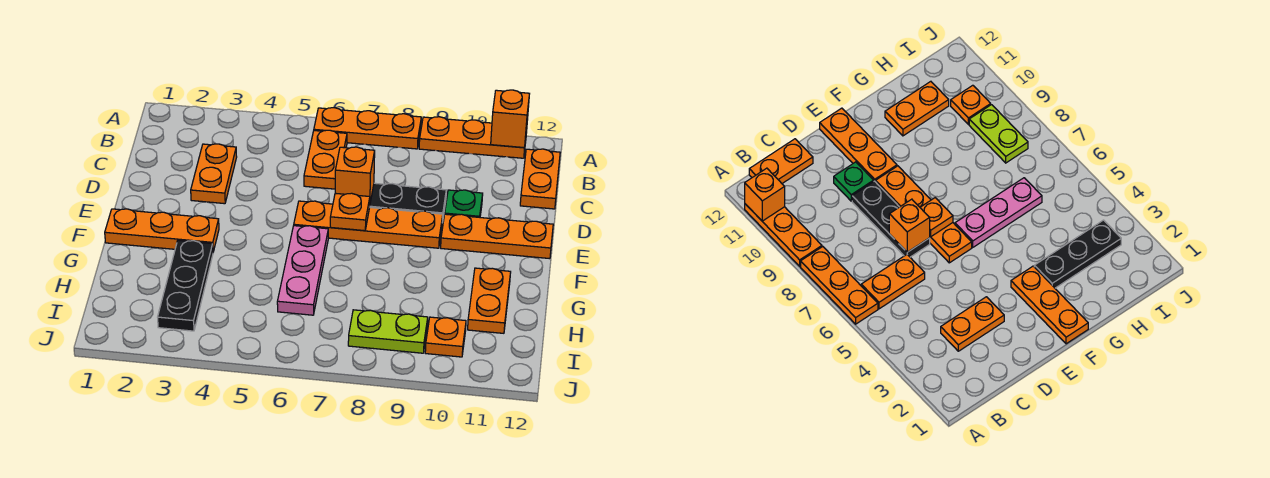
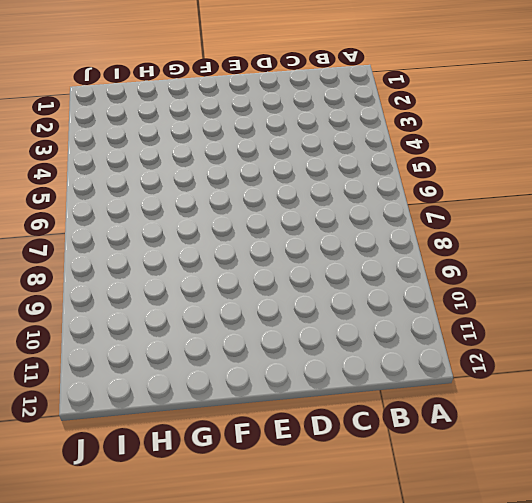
none -> orange plate A6:A8 level 1
none -> orange plate A9:A11 level 1
none -> orange plate B6:C6 level 1

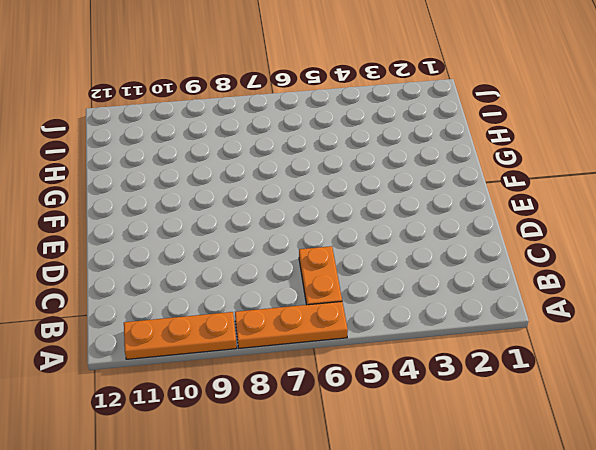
none -> orange plate B12:C12 level 1
none -> orange plate C3:D3 level 1
none -> black plate D7:D9 level 1

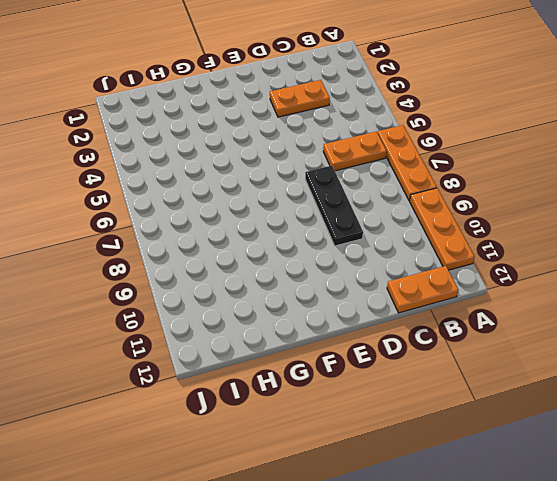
none -> green plate D10 level 1
none -> orange plate E6:E9 level 1
none -> orange plate E10:E12 level 1

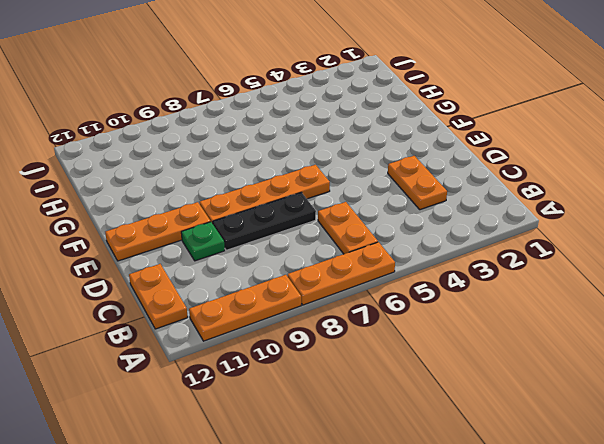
none -> orange plate F1:F3 level 1
none -> pink plate F6:H6 level 1
none -> black plate G3:I3 level 1

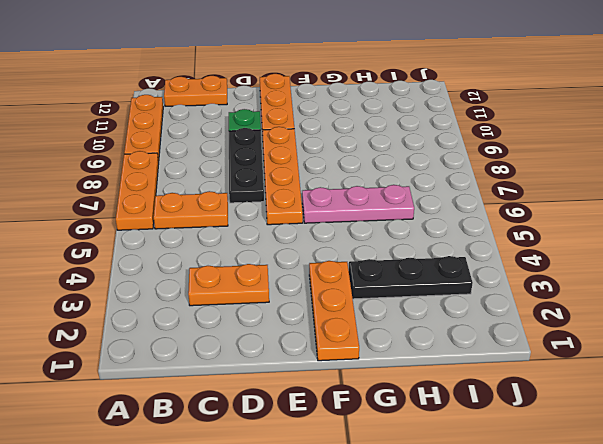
none -> orange plate G11:H11 level 1
none -> lime plate I8:I9 level 1
none -> orange plate I10 level 1

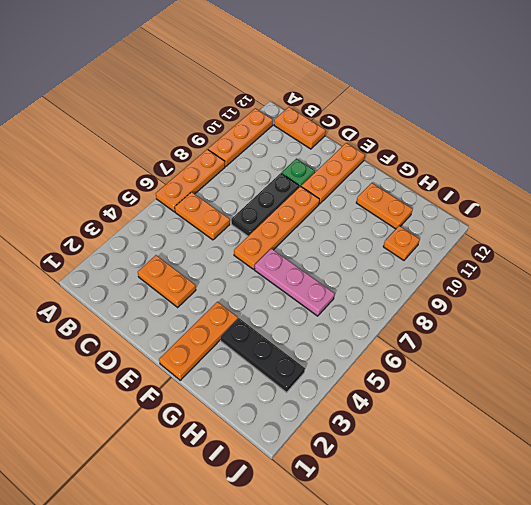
none -> lime plate I8:I9 level 1
none -> orange brick A11 level 2
none -> orange brick D7 level 2

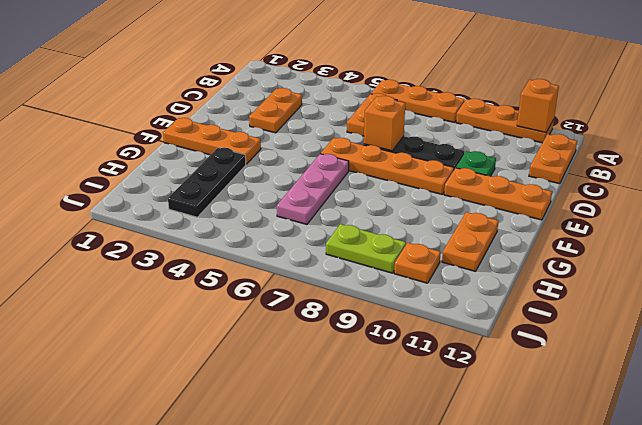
none -> orange plate E7 level 2

